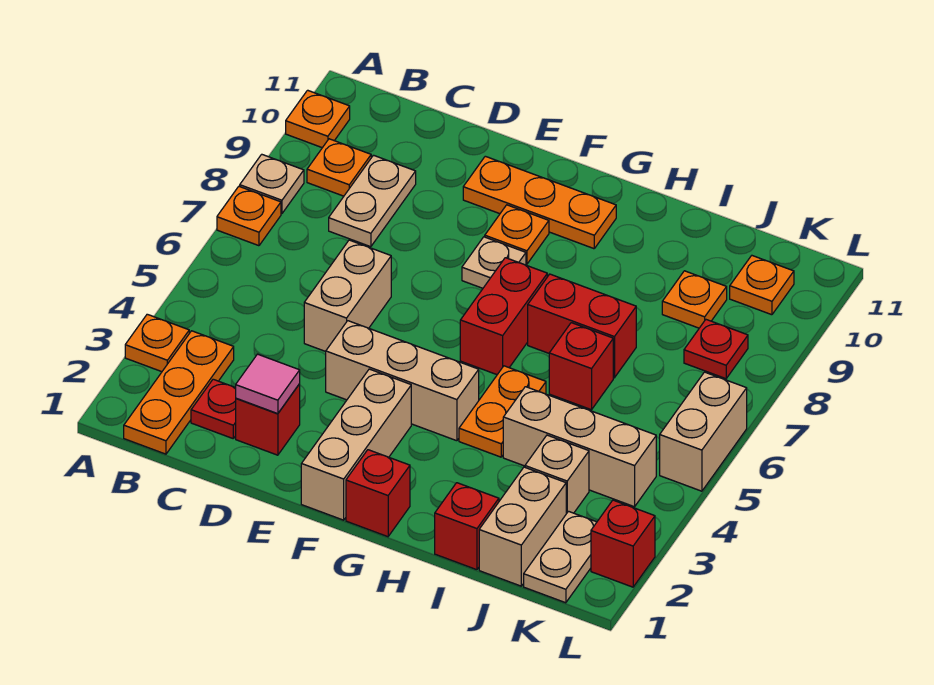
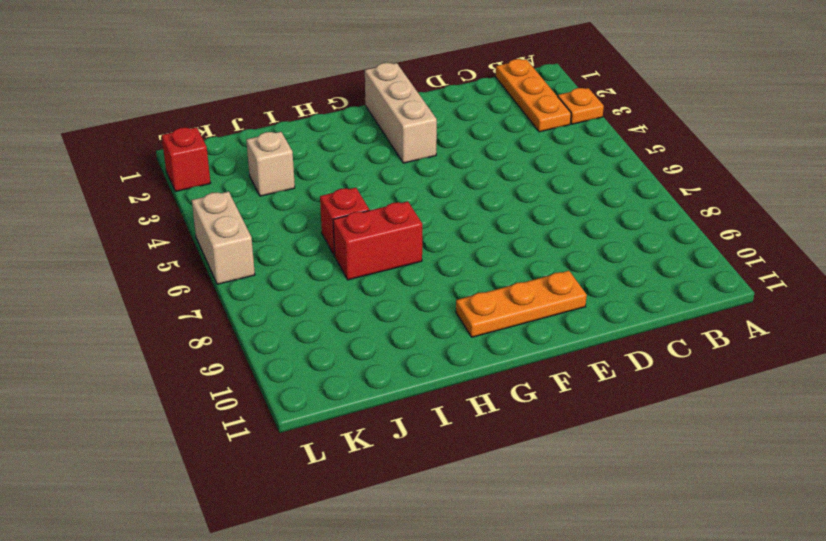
none -> orange plate A7 level 1
none -> tan plate A8 level 1
none -> orange plate A10 level 1
none -> orange plate B9 level 1

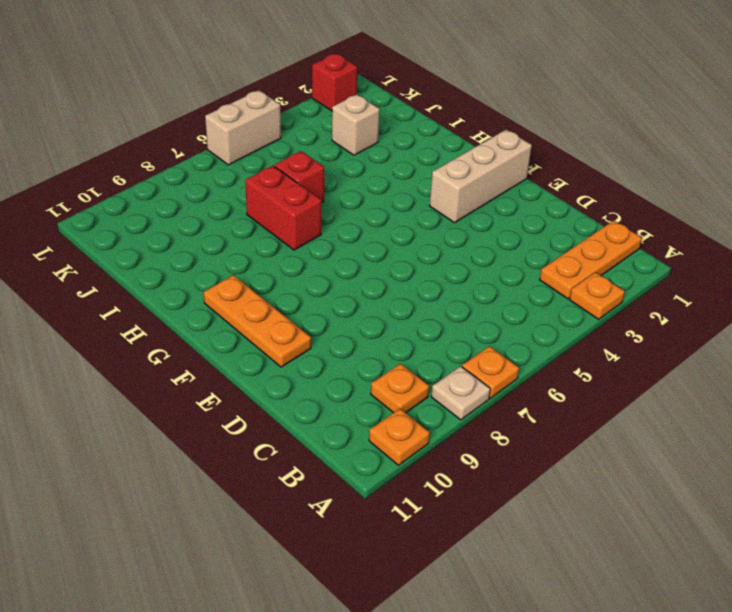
none -> red plate C2 level 1
none -> tan plate C8:C9 level 1
none -> red brick D2 level 1
none -> tan brick D5:D6 level 1

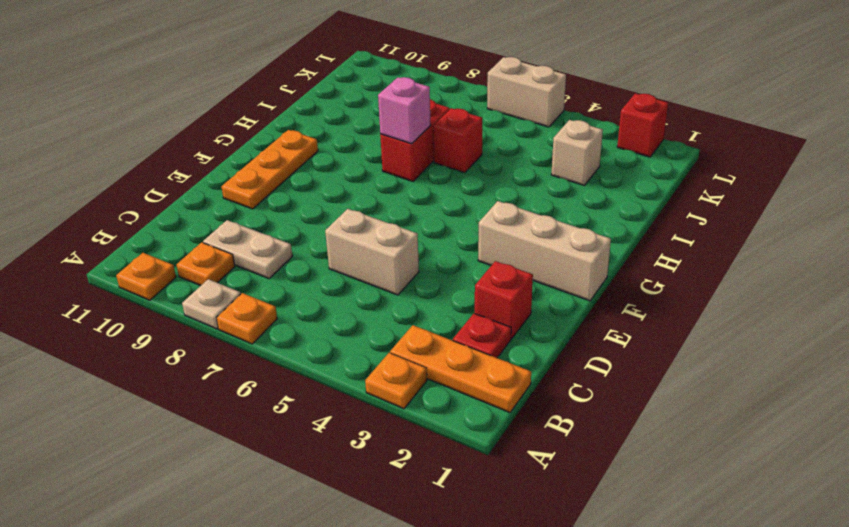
pink brick H7 level 2 -> none
none -> tan brick E4:G4 level 1
none -> tan plate F8 level 1
none -> orange plate F9 level 1
none -> red brick G1 level 1

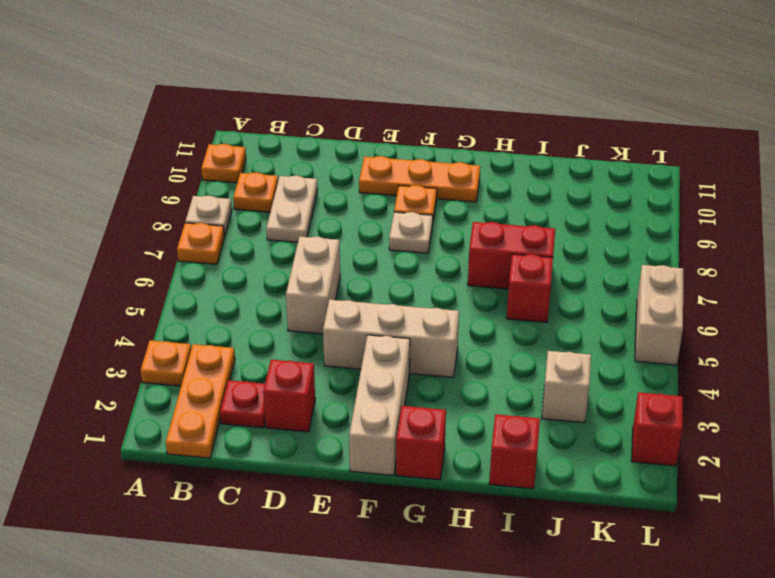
none -> red brick G6:G7 level 1
none -> orange plate H4:H5 level 1
none -> tan brick I4:K4 level 1
none -> tan brick J1:J2 level 1

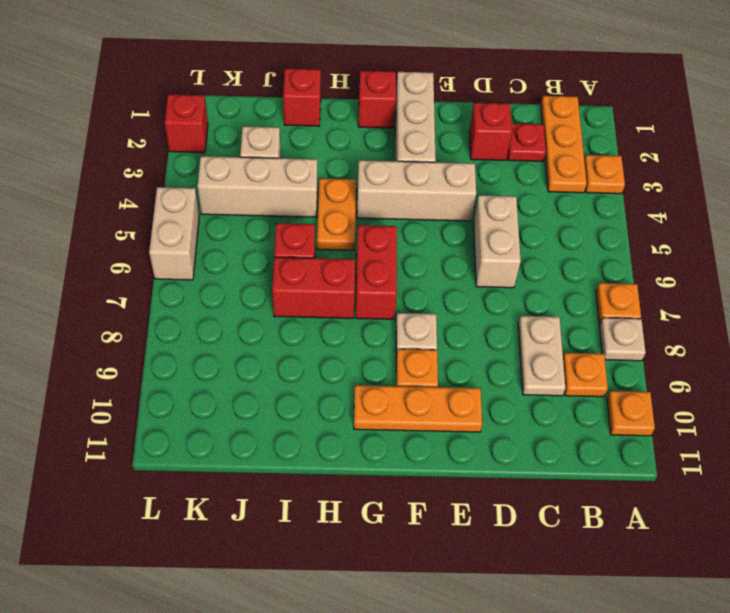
none -> tan brick J1:J2 level 1
none -> orange plate J9 level 1
none -> tan plate K1:K2 level 1
none -> red plate K8 level 1

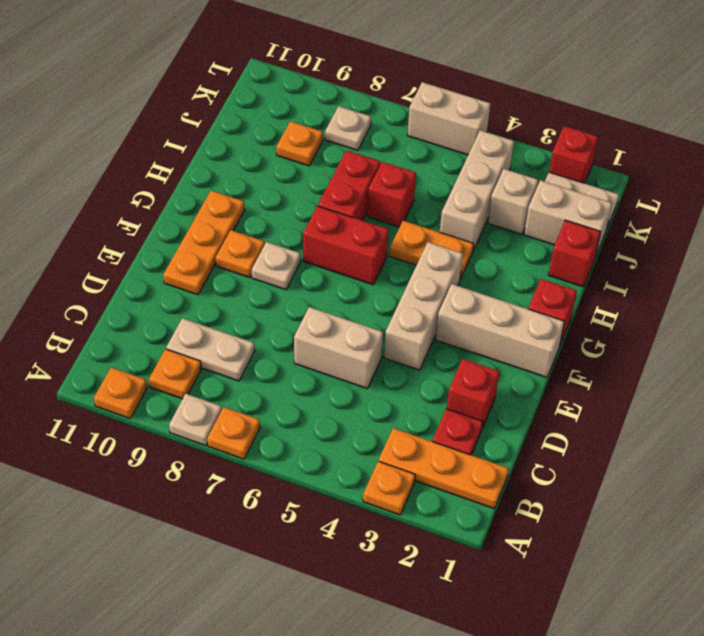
tan plate K8 level 1 -> red plate K8 level 1
none -> orange plate K10 level 1
none -> pink tile D2 level 2

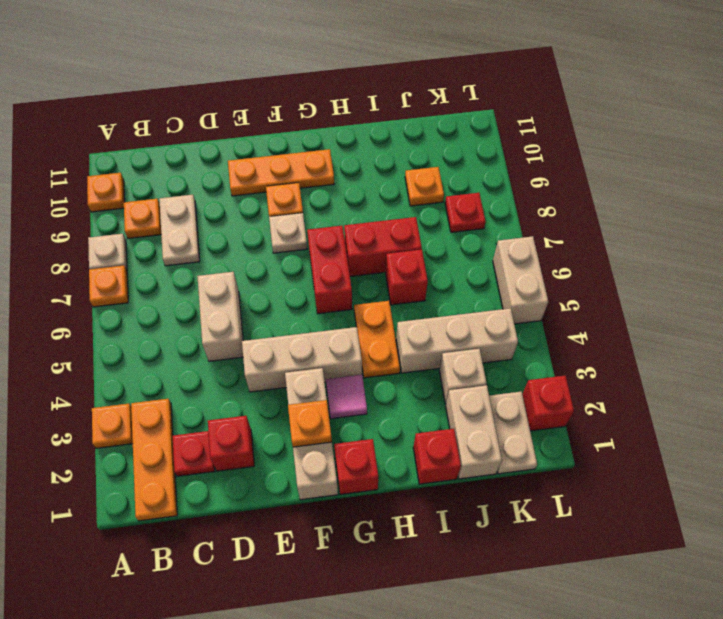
orange plate F2 level 2 -> orange plate K10 level 1
pink tile G3 level 1 -> pink tile D2 level 2

